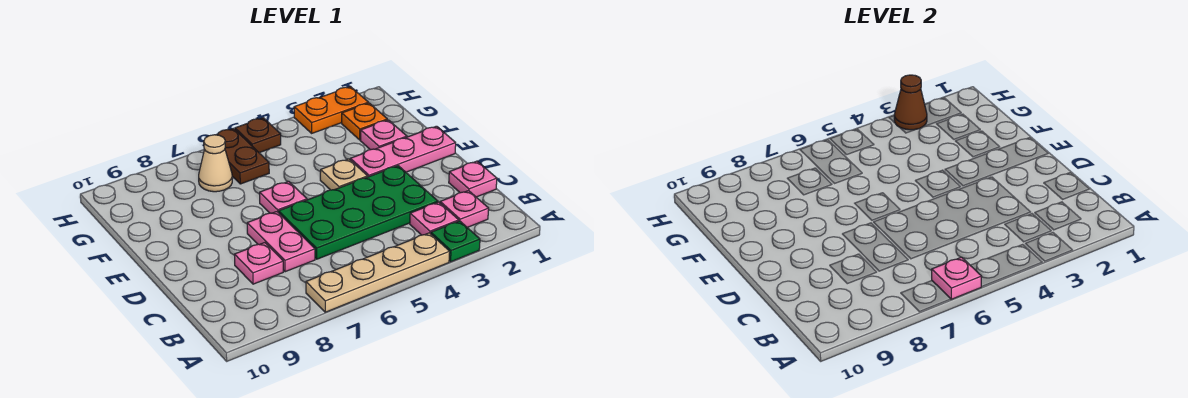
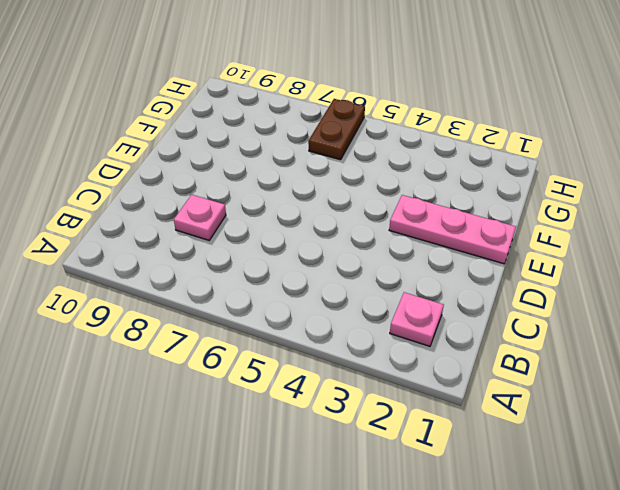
none -> green plate A3 level 1
none -> tan plate A4:A7 level 1
none -> pink plate B3 level 1

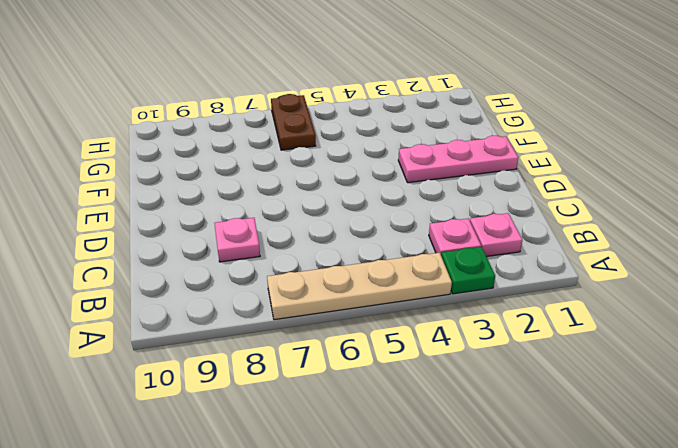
none -> pink plate C1 level 1
none -> green plate C3:D6 level 1
none -> pink plate C7:D7 level 1

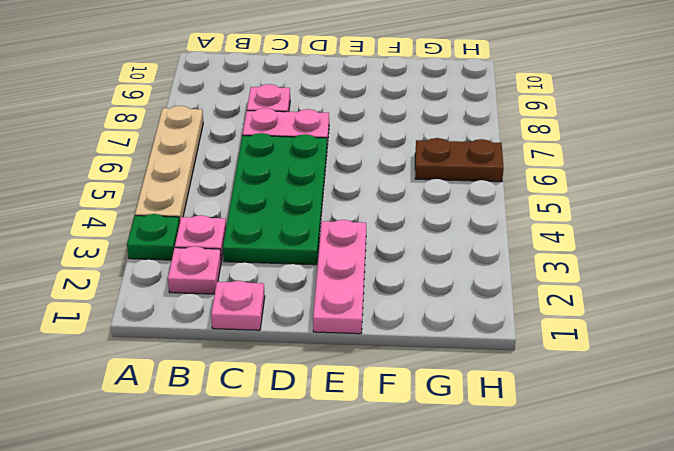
none -> tan plate E4 level 1
none -> pink plate E6 level 1
none -> pink plate F2 level 1

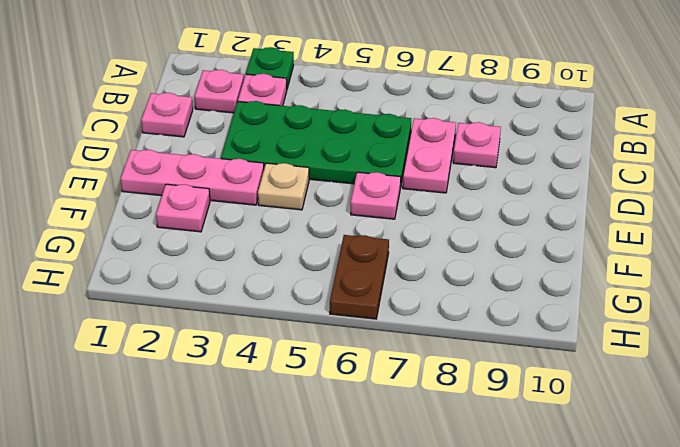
none -> tan plate A4:A7 level 1
none -> orange plate G2 level 1
none -> tan cone G7 level 1

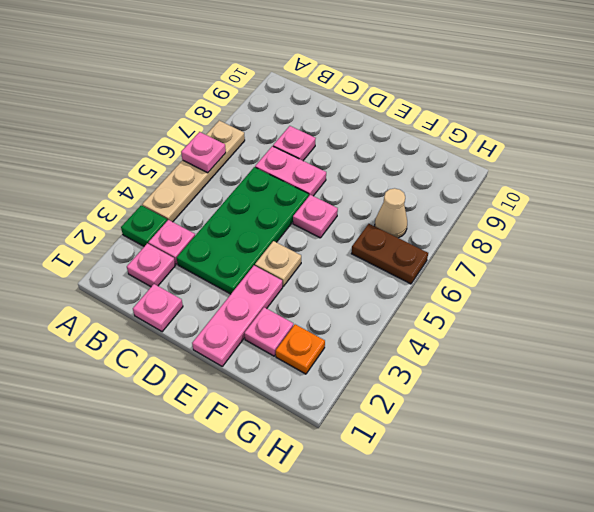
none -> orange plate H2:H3 level 1
none -> brown plate H5 level 1
none -> brown cone H3 level 2

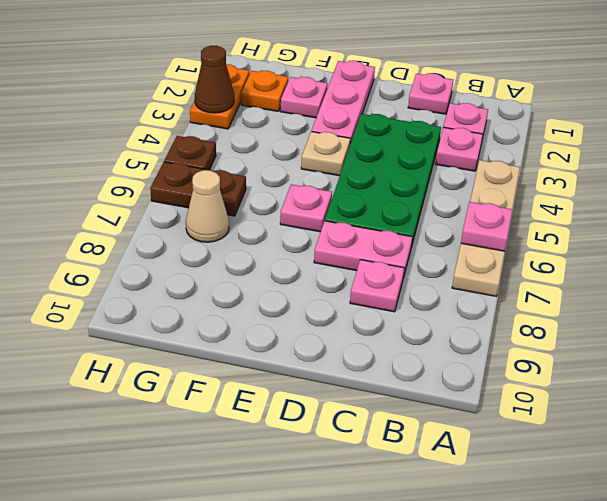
none -> green plate A3 level 1

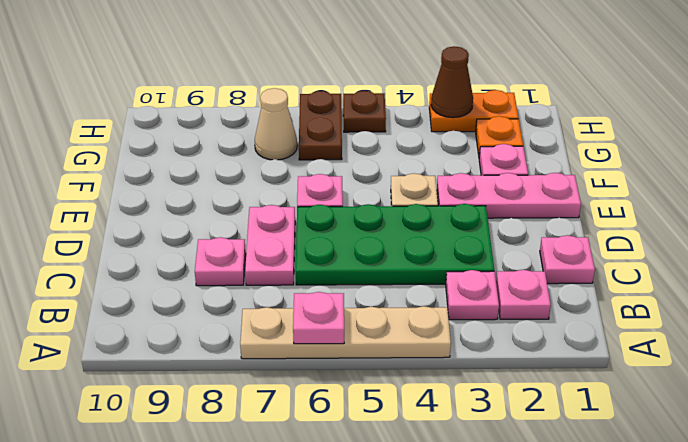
none -> green plate A3 level 1

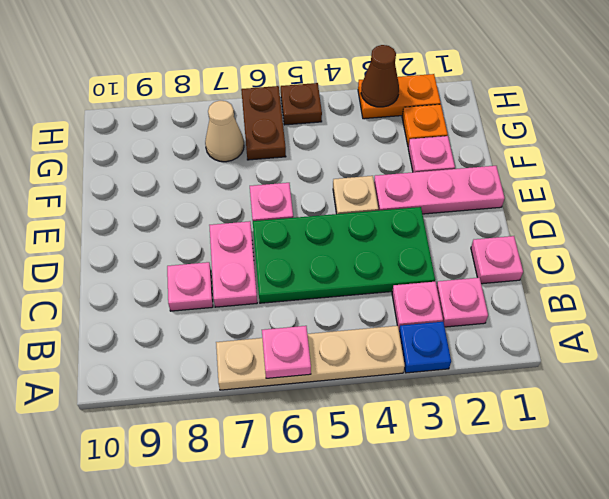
blue plate A3 level 1 -> green plate A3 level 1

